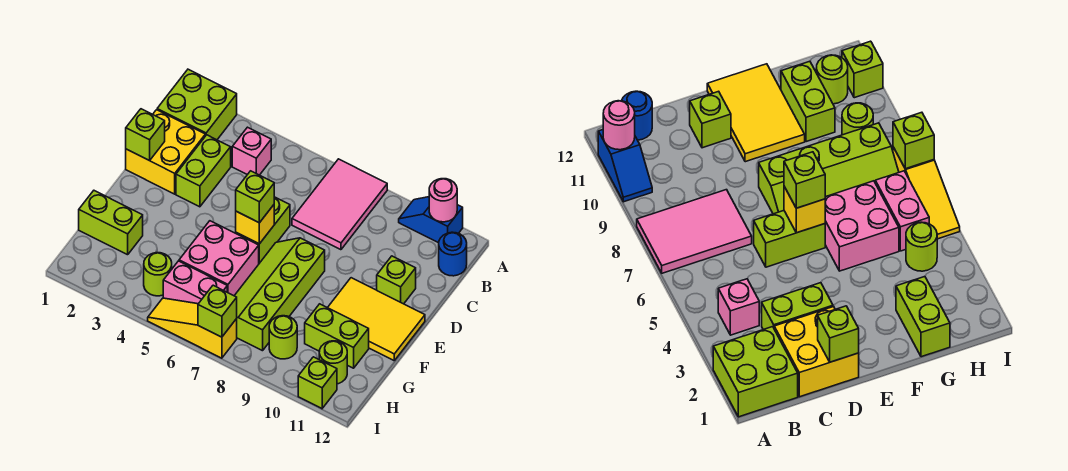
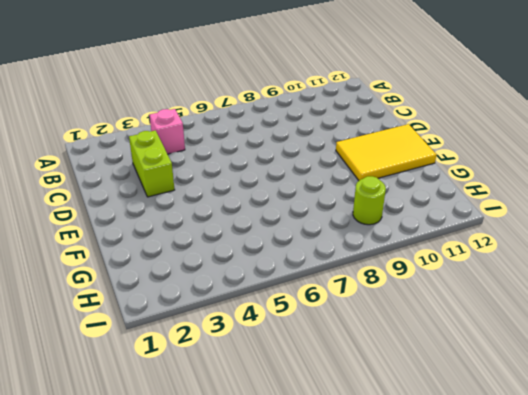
none -> lime brick A1:B2 level 1
none -> pink tile A7:C8 level 1
none -> blue slope A10:A11 level 1 top 11

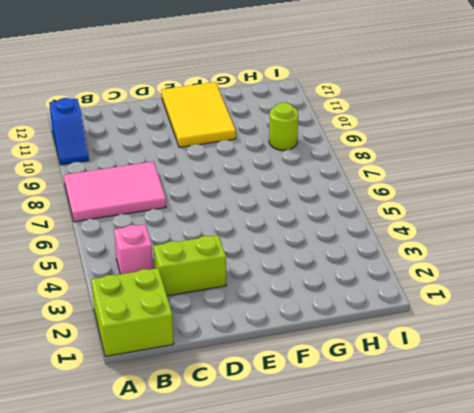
none -> blue round brick B12 level 1
none -> yellow brick C1:D2 level 1
none -> lime brick D6:E6 level 1

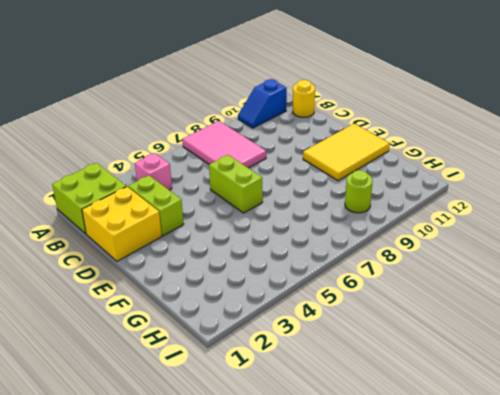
yellow round brick B12 level 1 -> blue round brick B12 level 1
none -> lime brick D11 level 1
none -> lime slope E7:H8 level 1 top 8
none -> pink brick F5:G6 level 1

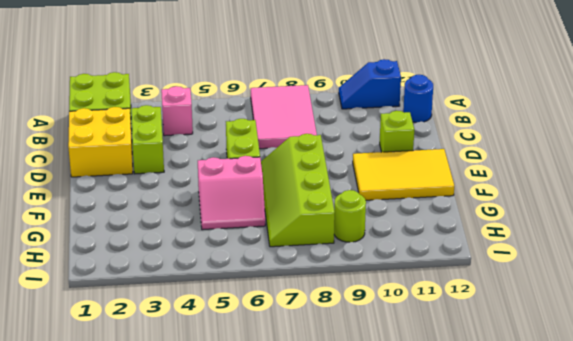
pink slope F5:G6 level 1 top F -> pink brick F5:G6 level 1
none -> lime brick G1:G2 level 1
none -> lime brick G10:G11 level 1
none -> lime round brick H4 level 1

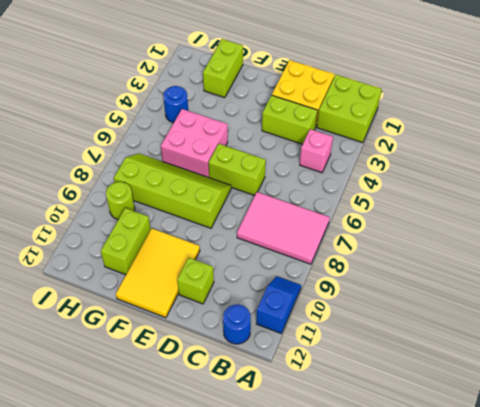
blue round brick H4 level 1 -> lime round brick H4 level 1
none -> pink brick H5:H6 level 1
none -> lime round brick H11 level 1
none -> yellow slope I5:I7 level 1 top 7

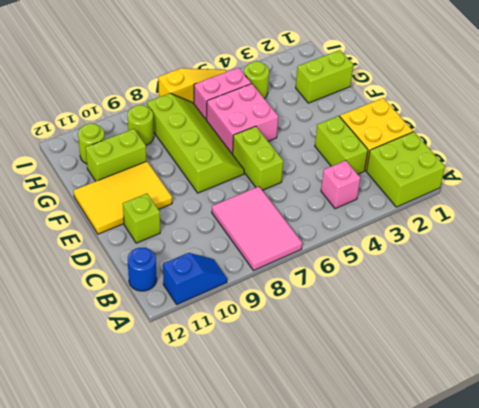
none -> lime brick I11 level 1
none -> pink round brick A11 level 2
none -> lime brick D1 level 2

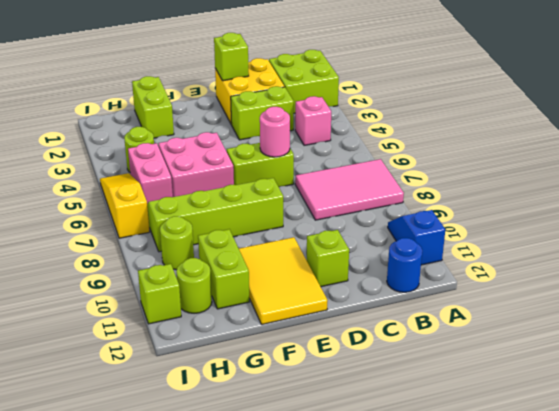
pink round brick D6 level 2 -> pink round brick A11 level 2
none -> yellow brick E6 level 2
none -> lime brick I7 level 2
none -> lime brick E6 level 3

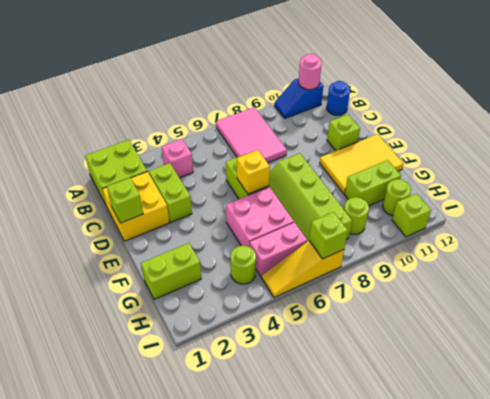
none -> lime brick E6 level 3

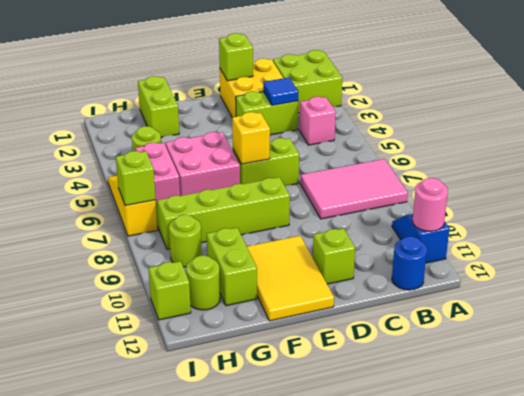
blue tile C3 level 2 -> none
none -> lime brick E6 level 3

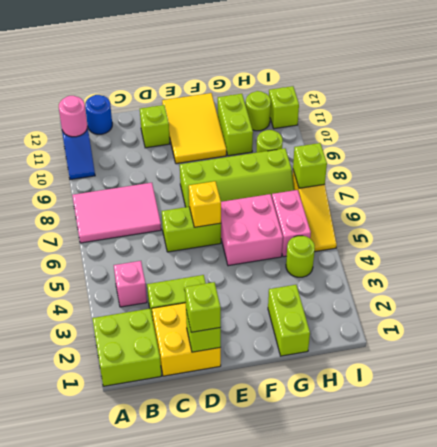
lime brick D1 level 3 -> lime brick E6 level 3

